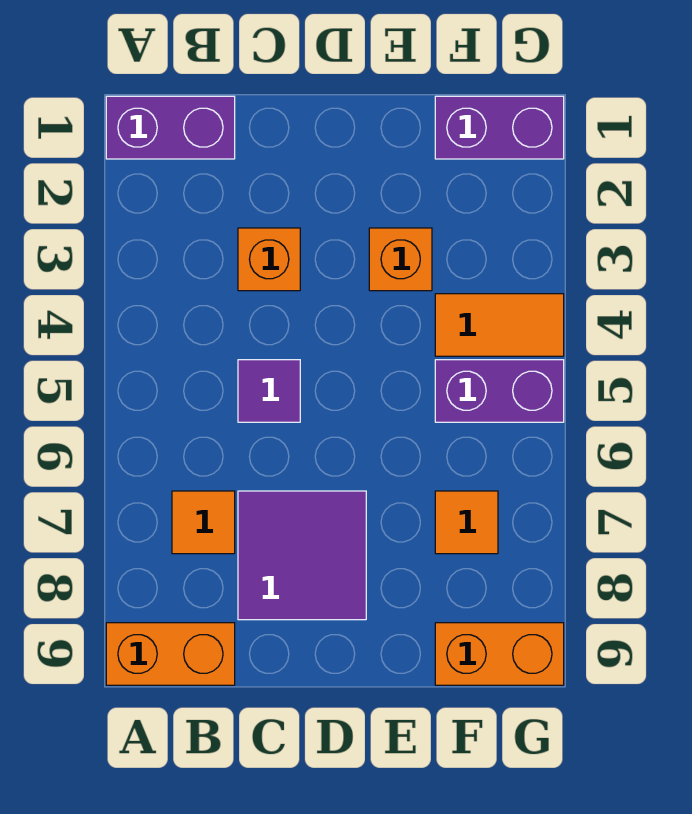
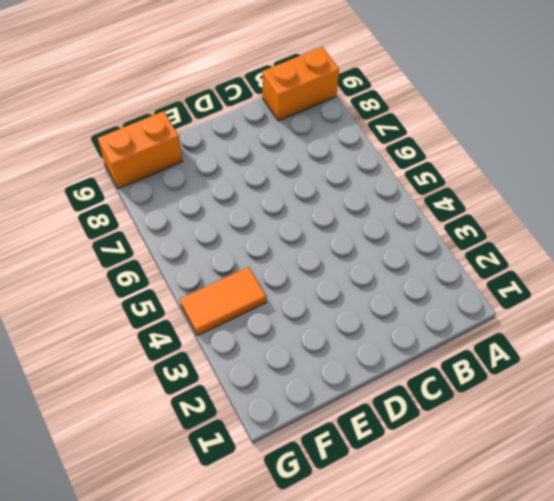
none -> purple brick A1:B1 level 1
none -> orange tile B7 level 1
none -> orange brick C3 level 1

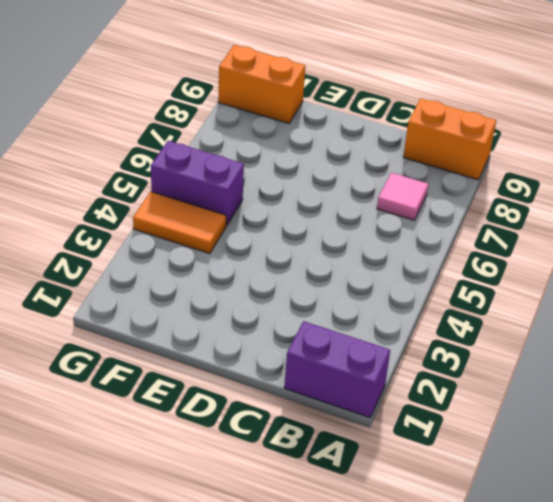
pink tile B7 level 1 -> orange tile B7 level 1
none -> orange brick C3 level 1
none -> purple tile C5 level 1
none -> purple tile C7:D8 level 1

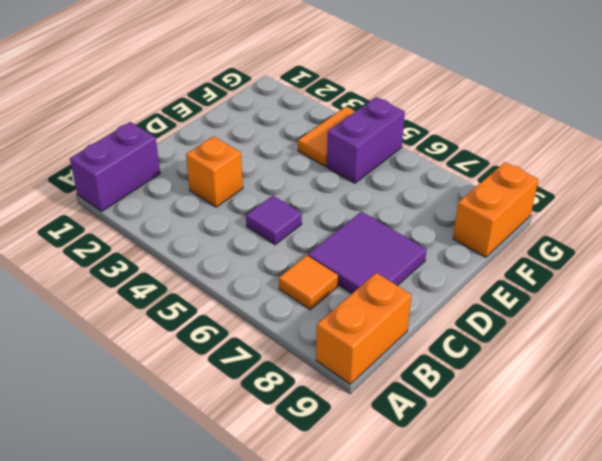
none -> orange brick E3 level 1
none -> purple brick F1:G1 level 1
none -> orange tile F7 level 1

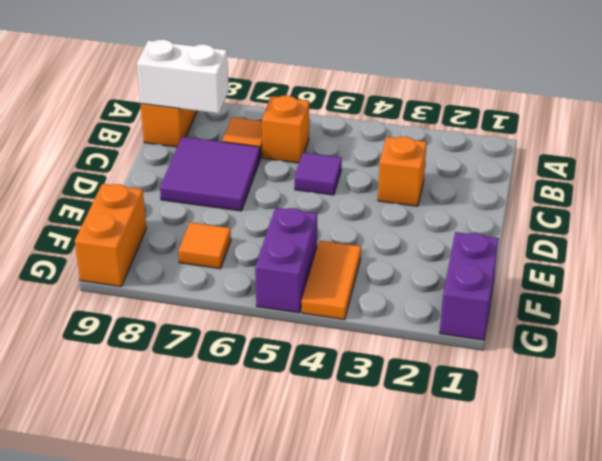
orange brick B6 level 1 -> orange brick E3 level 1
white brick B8:B9 level 2 -> none
none -> purple brick A1:B1 level 1

